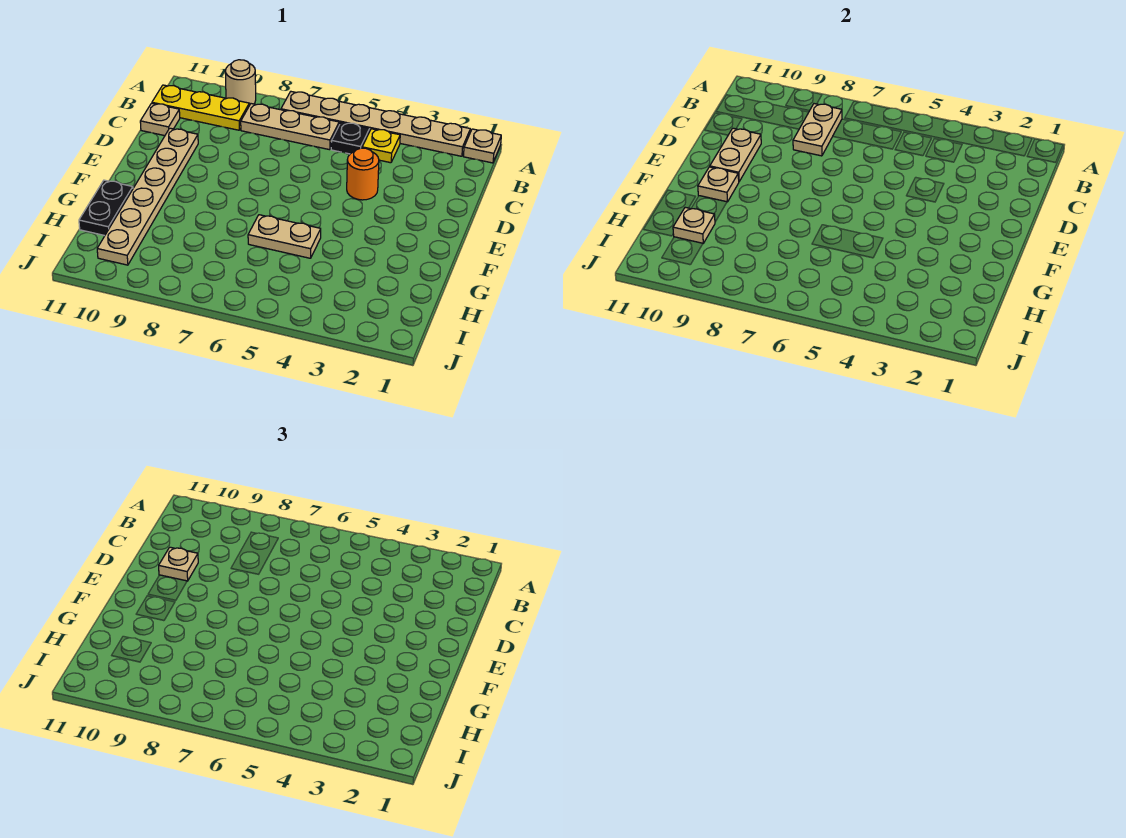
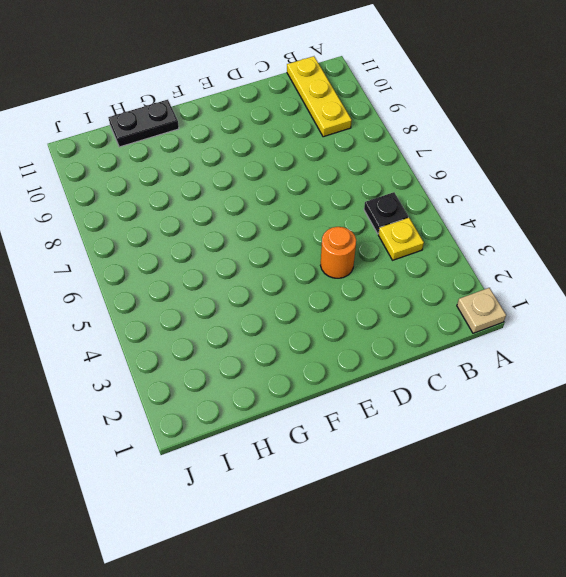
none -> tan plate A2:A7 level 1
none -> tan round brick A9 level 1
none -> tan plate B6:B8 level 1

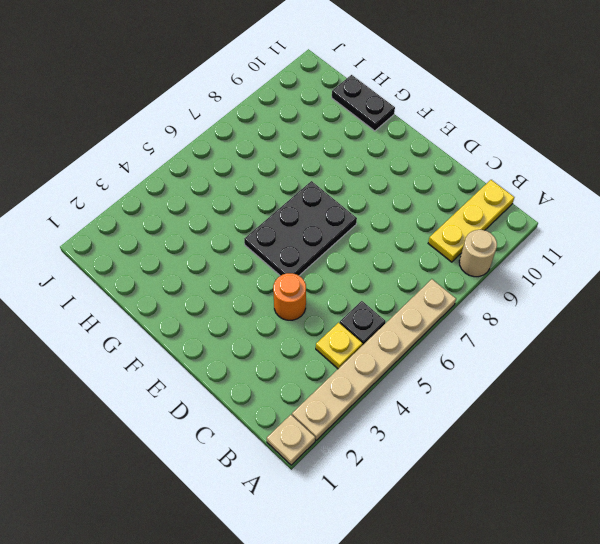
black plate E5:F7 level 1 -> none
none -> tan plate B6:B8 level 1
none -> tan plate C11 level 1
none -> tan plate D10:I10 level 1

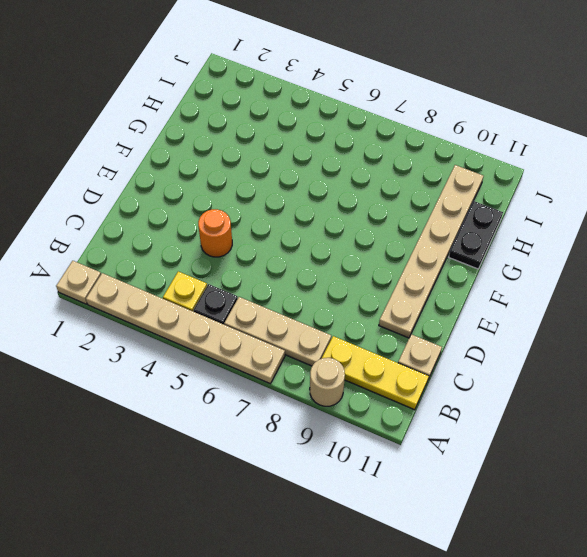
none -> tan plate G5:G6 level 1
none -> tan plate B8:C8 level 2
none -> tan plate D10:E10 level 2

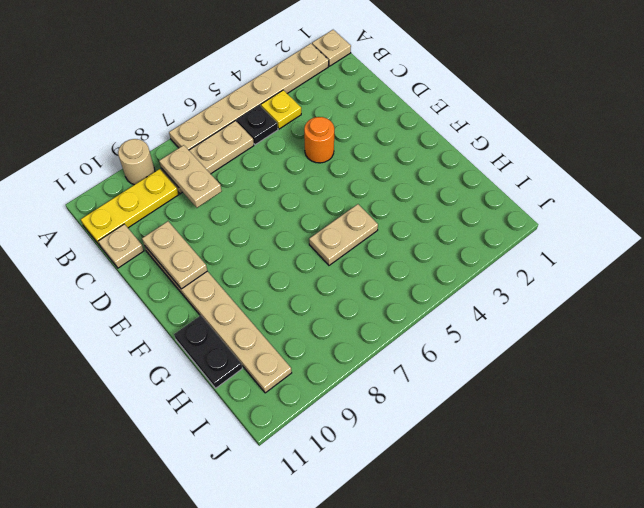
none -> tan plate F10 level 2
none -> tan plate H10 level 2
none -> tan plate D10 level 3

